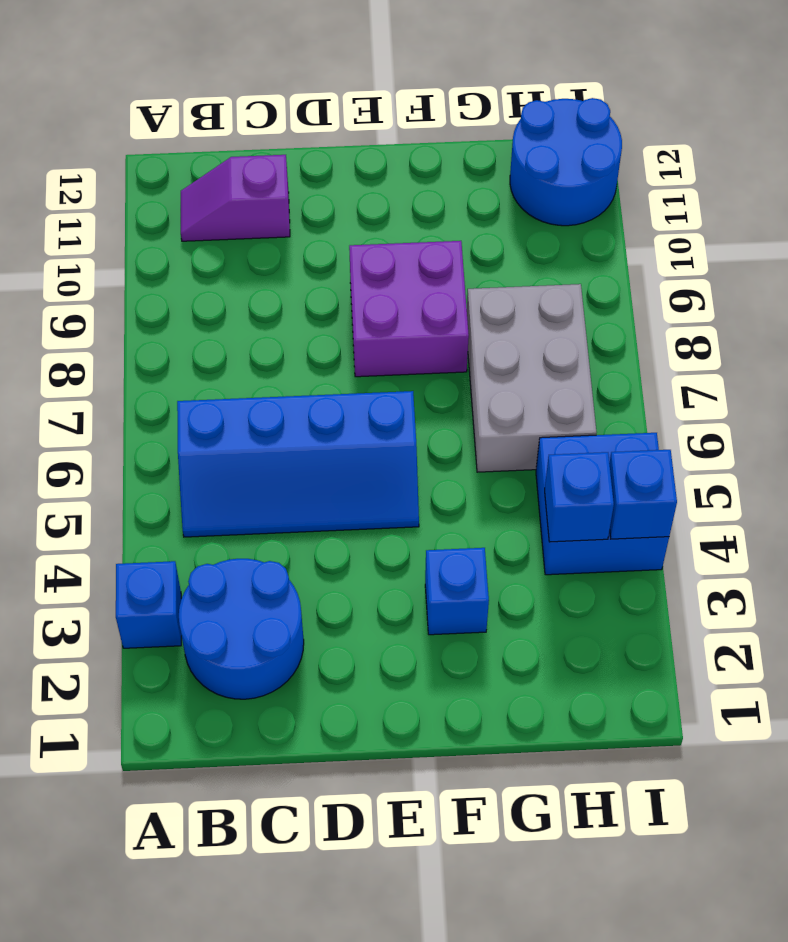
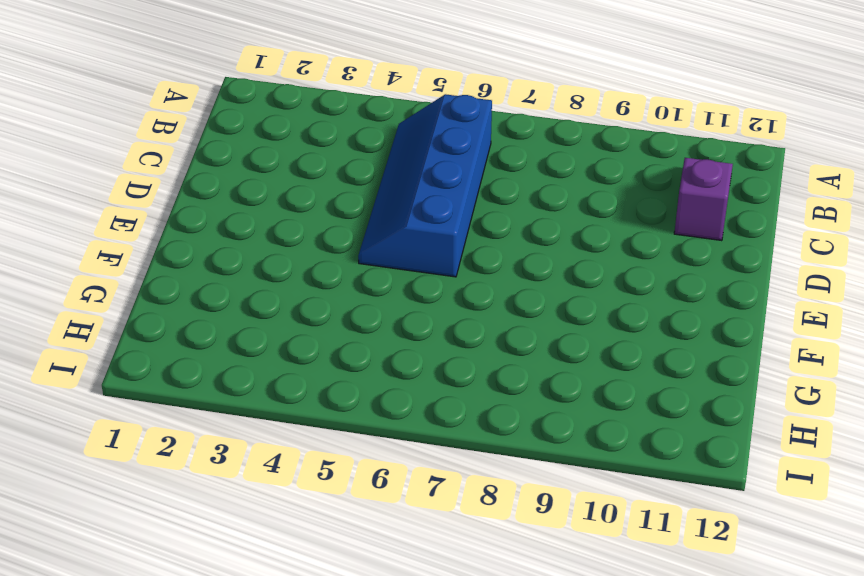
none -> blue brick A3 level 1
none -> blue round brick B2:C3 level 1

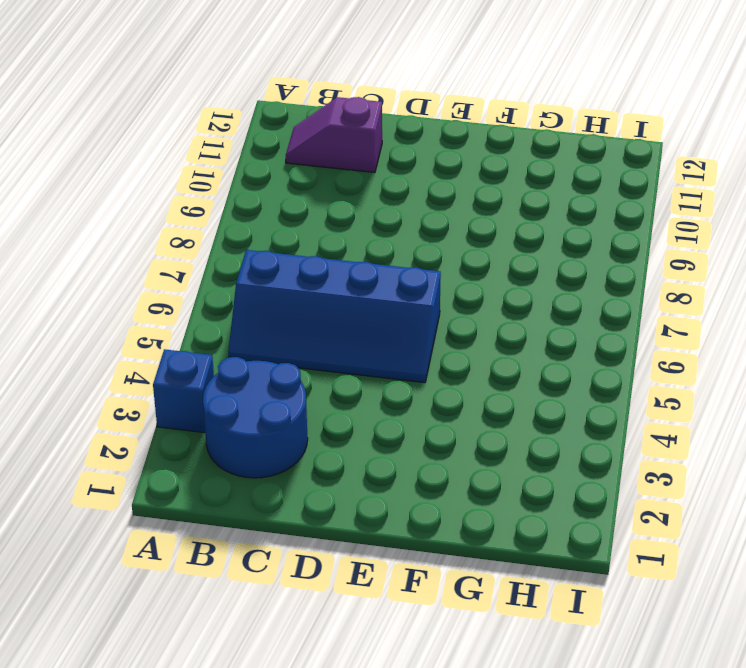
none -> purple brick E8:F9 level 1
none -> blue brick F3 level 1

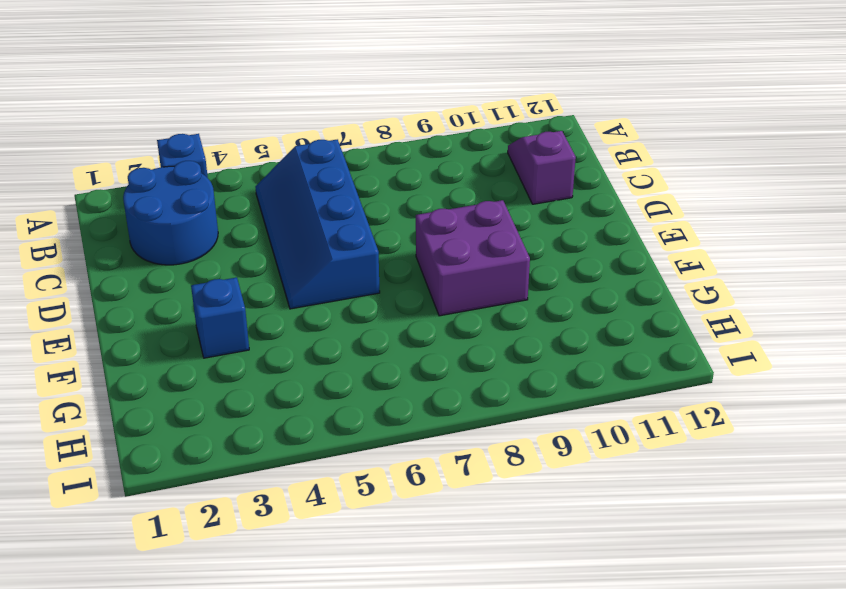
none -> grey brick G6:H8 level 1
none -> blue brick H4:I5 level 1

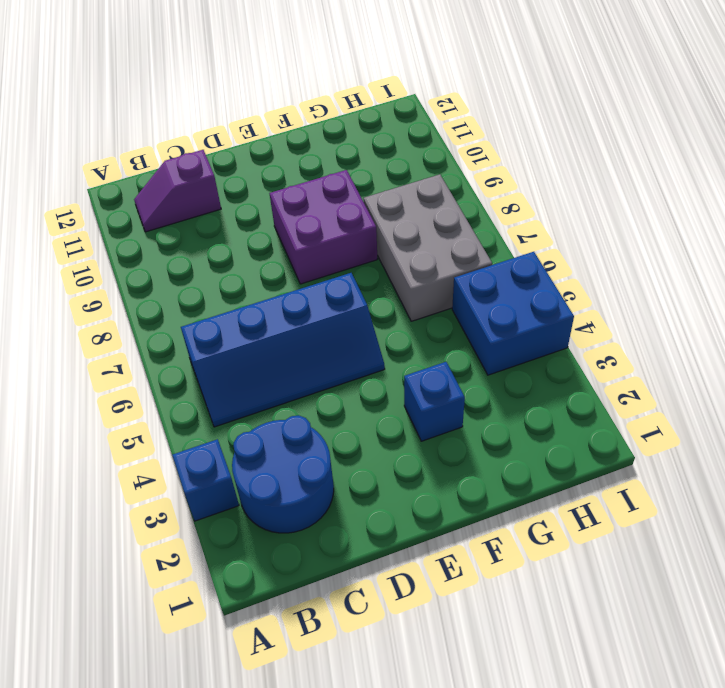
none -> blue round brick H11:I12 level 1
none -> blue brick H4 level 2

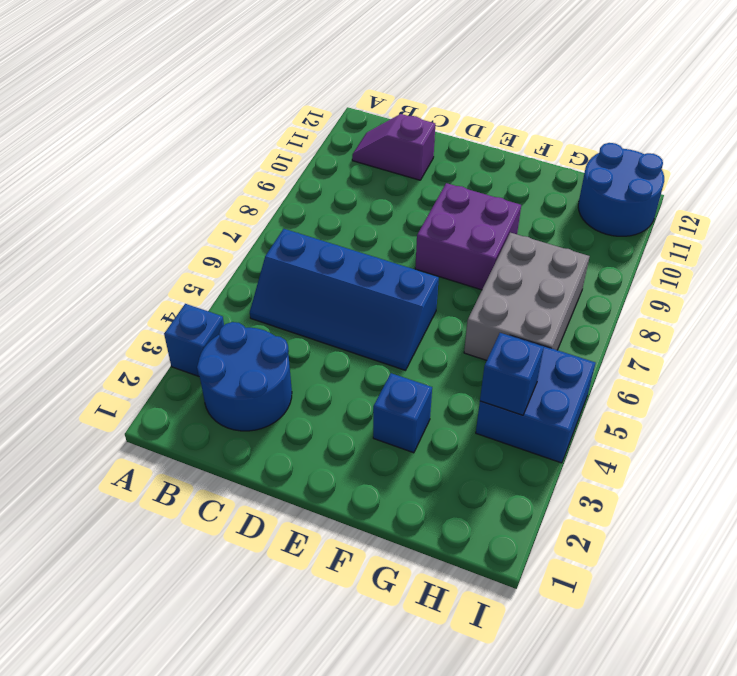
none -> blue brick I4 level 2

